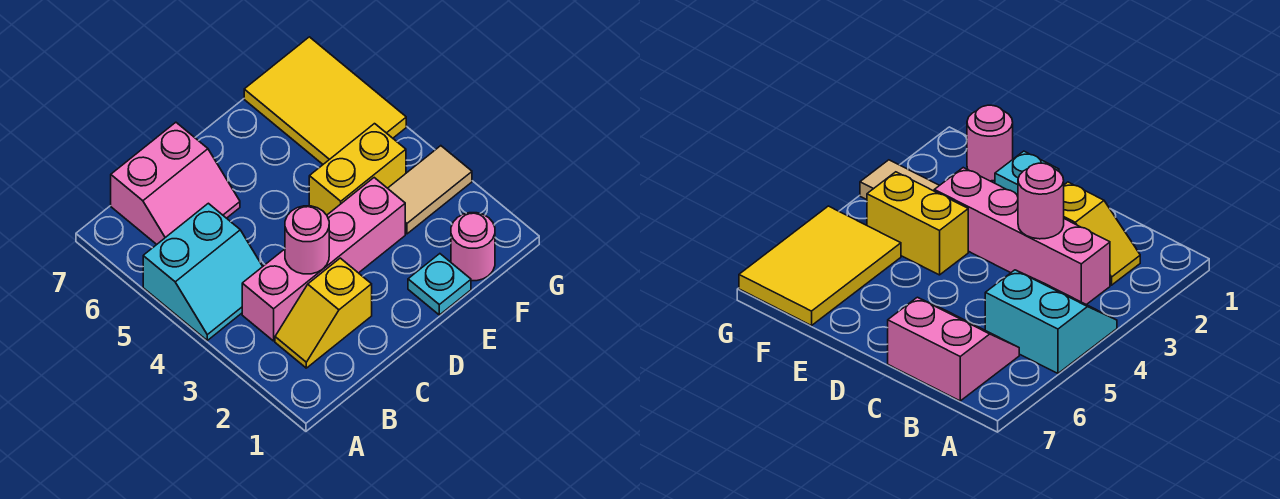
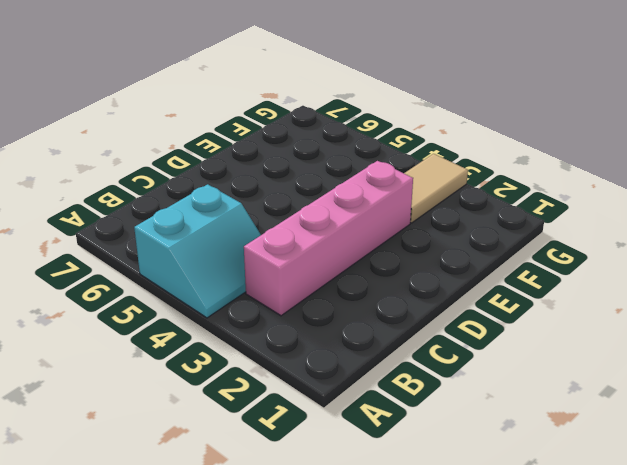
none -> yellow slope B2:C2 level 1 top C
none -> pink slope B6:C7 level 1 top 7

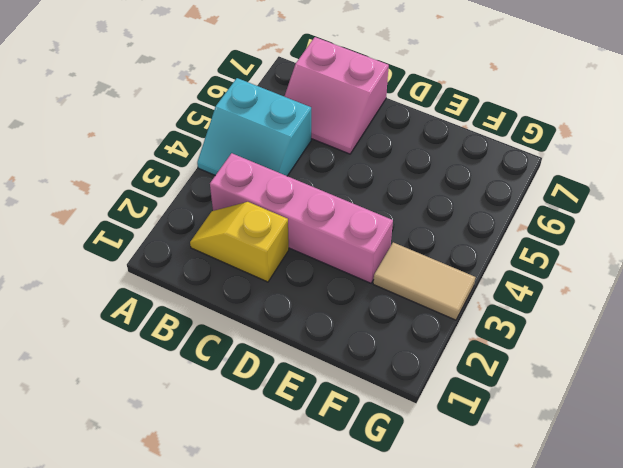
none -> cyan plate E1 level 1
none -> yellow brick E4:F4 level 1

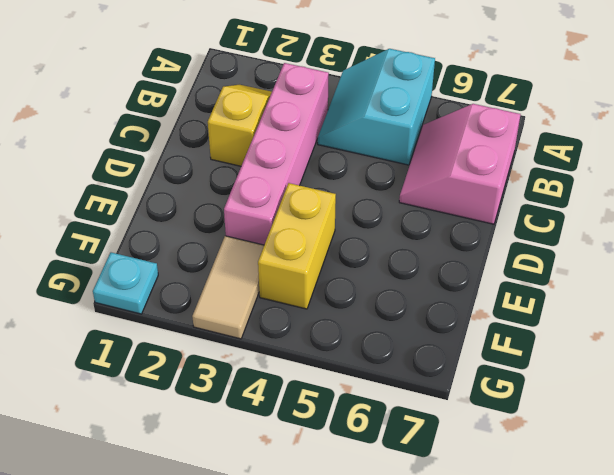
cyan plate G1 level 1 -> cyan plate E1 level 1
none -> pink round brick F1 level 1
none -> yellow tile F5:G7 level 1

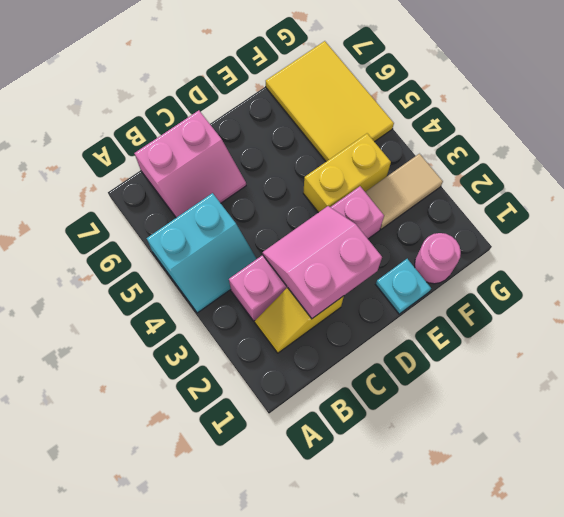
pink slope C2:D3 level 2 top 2 -> pink round brick C3 level 2

